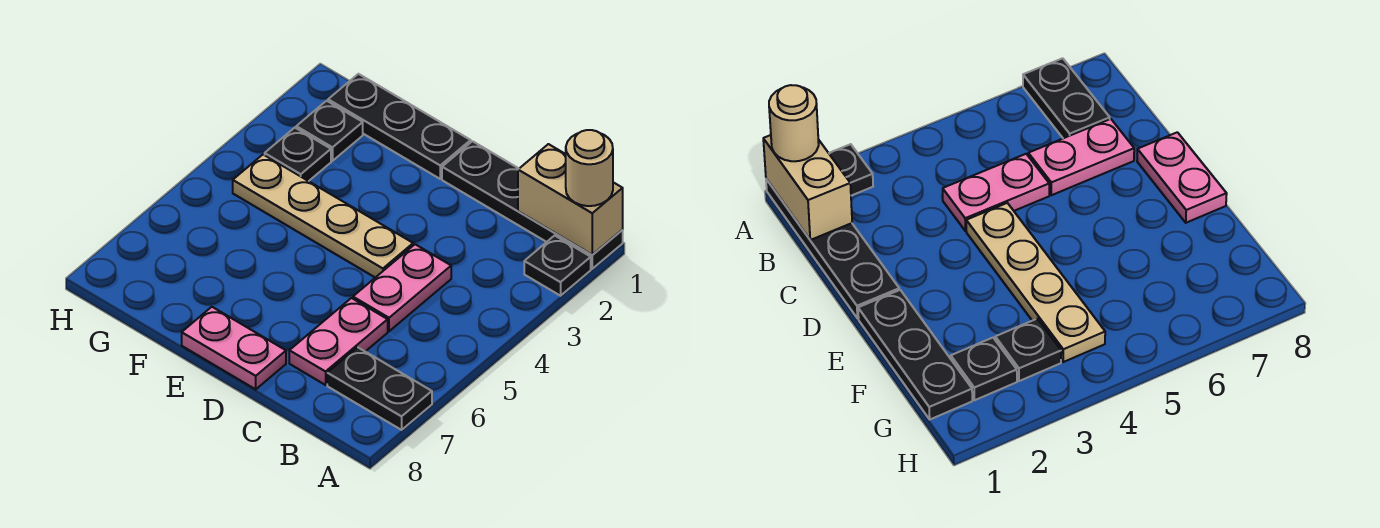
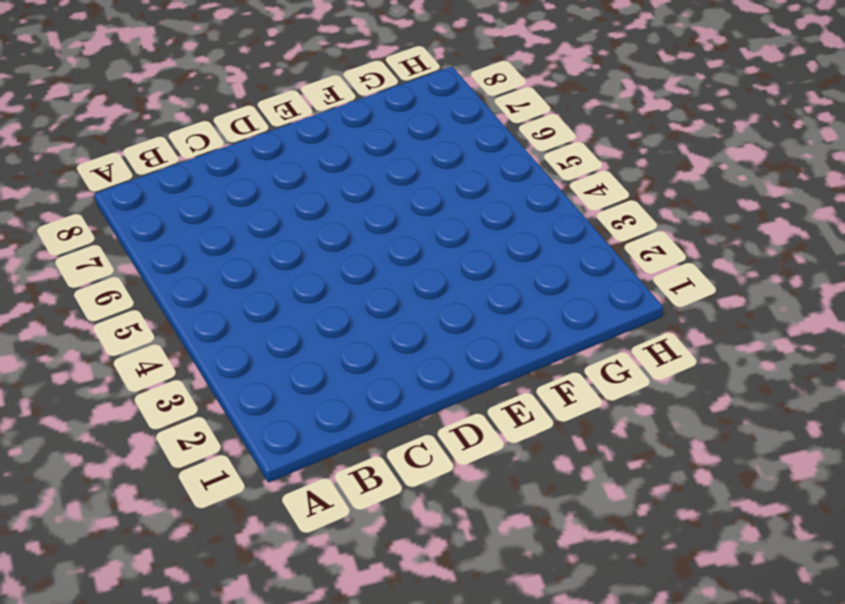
none -> black plate A1:D1 level 1
none -> black plate A2 level 1
none -> black plate A7:B7 level 1

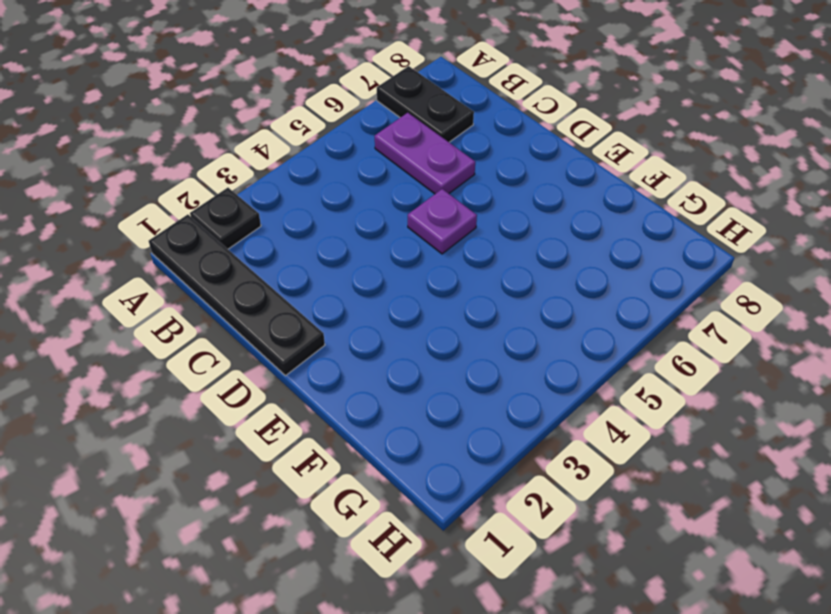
purple plate B6:C6 level 1 -> pink plate C6:C7 level 1
purple plate D5 level 1 -> none
none -> pink plate C4:C5 level 1
none -> tan plate D4:G4 level 1
none -> pink plate D8:E8 level 1

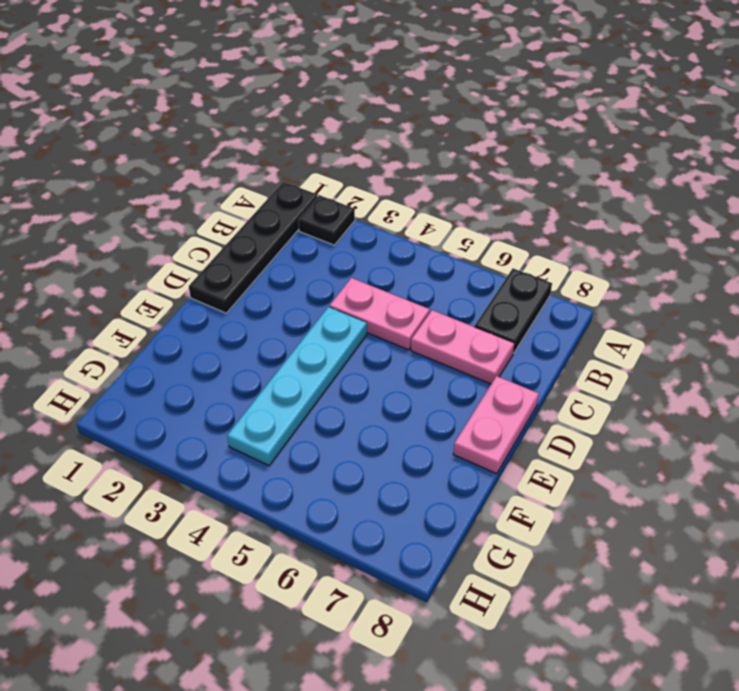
cyan plate D4:G4 level 1 -> tan plate D4:G4 level 1
none -> black plate E1:G1 level 1
none -> black plate G2 level 1
none -> black plate G3 level 1

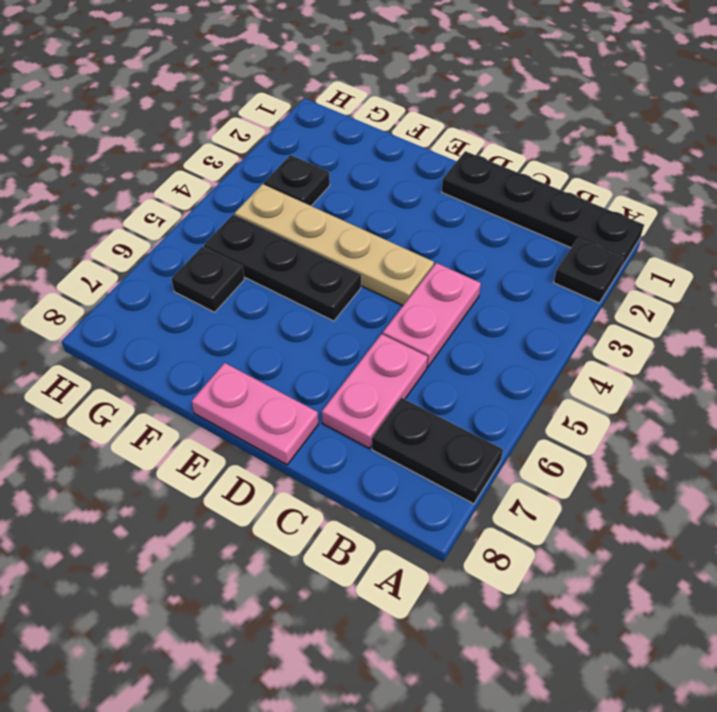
black plate E5:G5 level 1 -> black plate E1:G1 level 1
black plate G6 level 1 -> black plate G2 level 1
none -> tan brick A1:B1 level 2
none -> tan round brick A1 level 3

